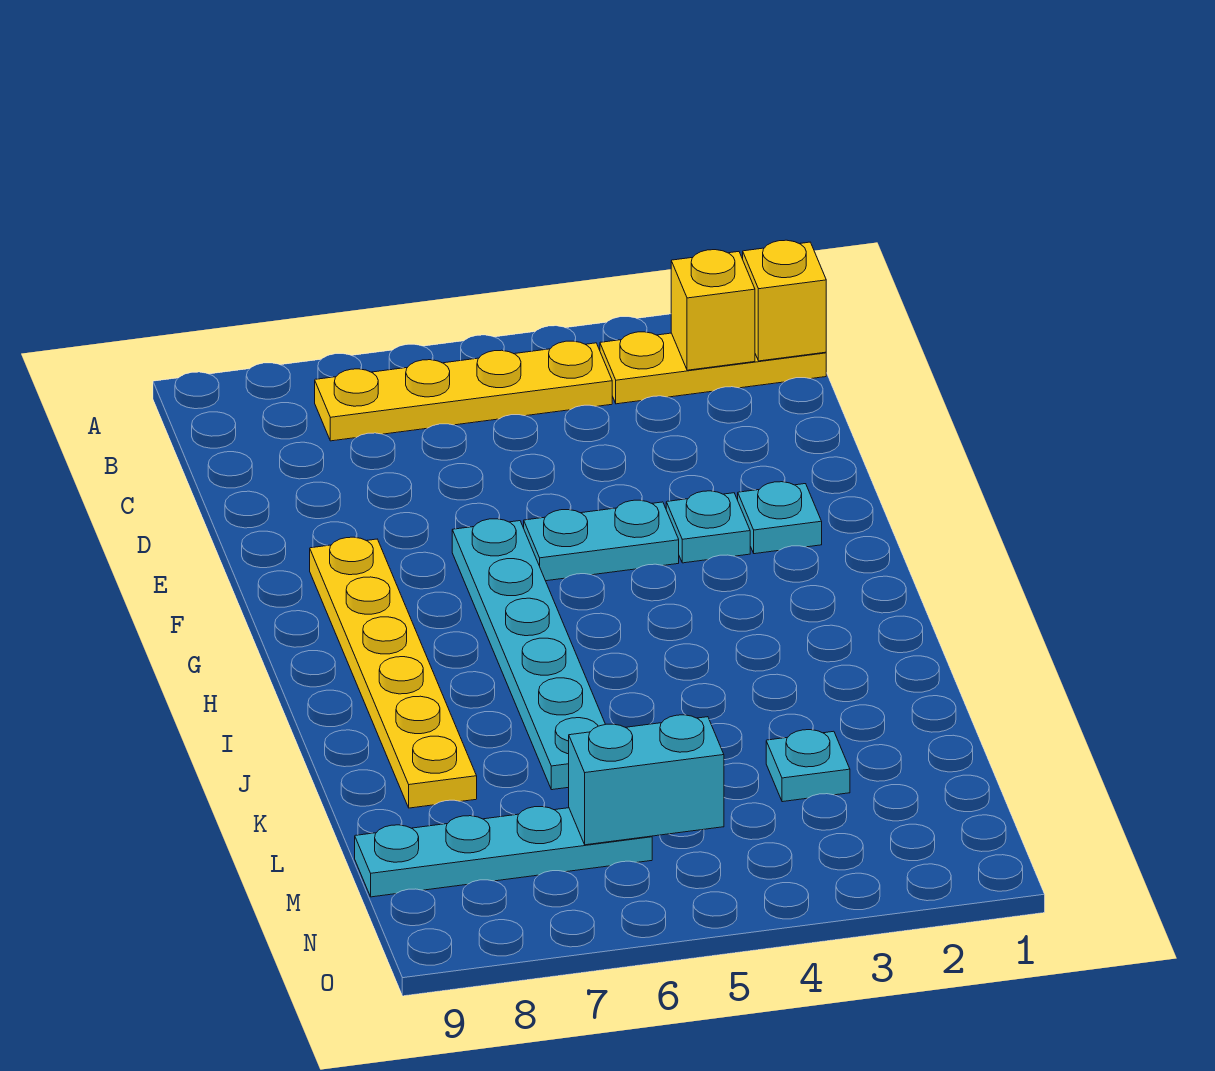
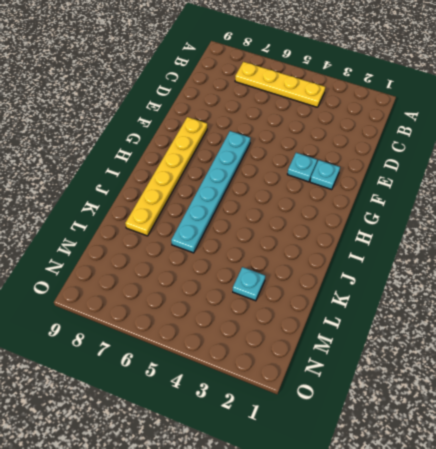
none -> yellow plate B1:B3 level 1
none -> cyan plate F4:F5 level 1
none -> cyan plate M6:M9 level 1

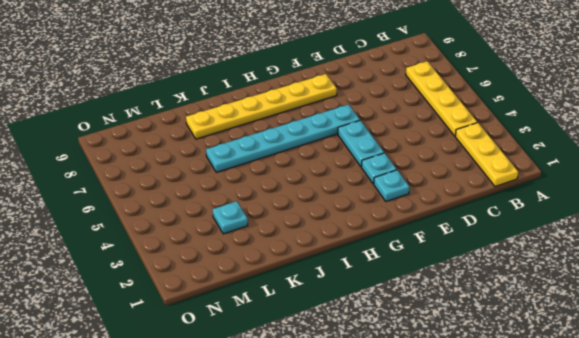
none -> cyan plate M6:M9 level 1
none -> yellow brick B1 level 2
none -> yellow brick B2 level 2

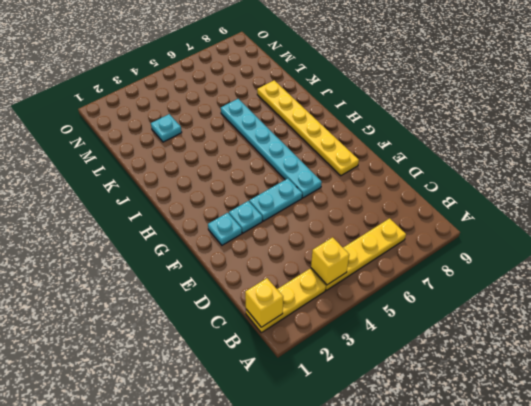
yellow brick B4 level 2 -> yellow brick B2 level 2
none -> cyan plate M6:M9 level 1
none -> cyan brick M5:M6 level 2

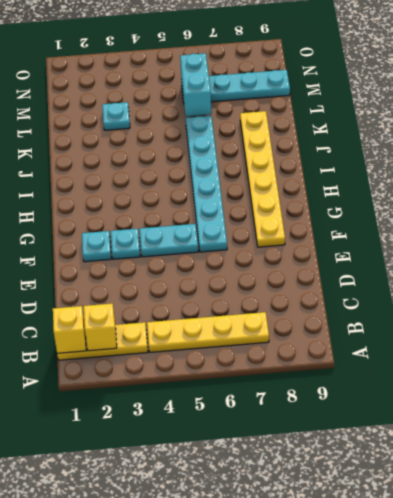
cyan brick L6:M6 level 2 -> cyan brick M5:M6 level 2

